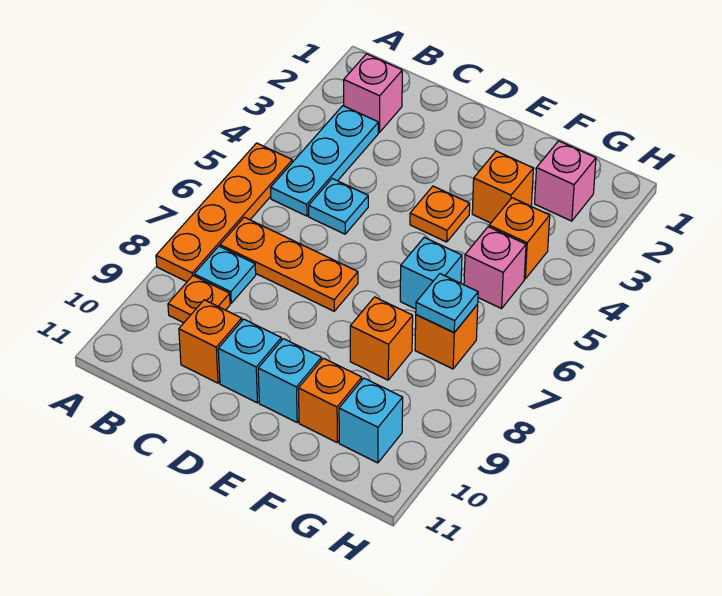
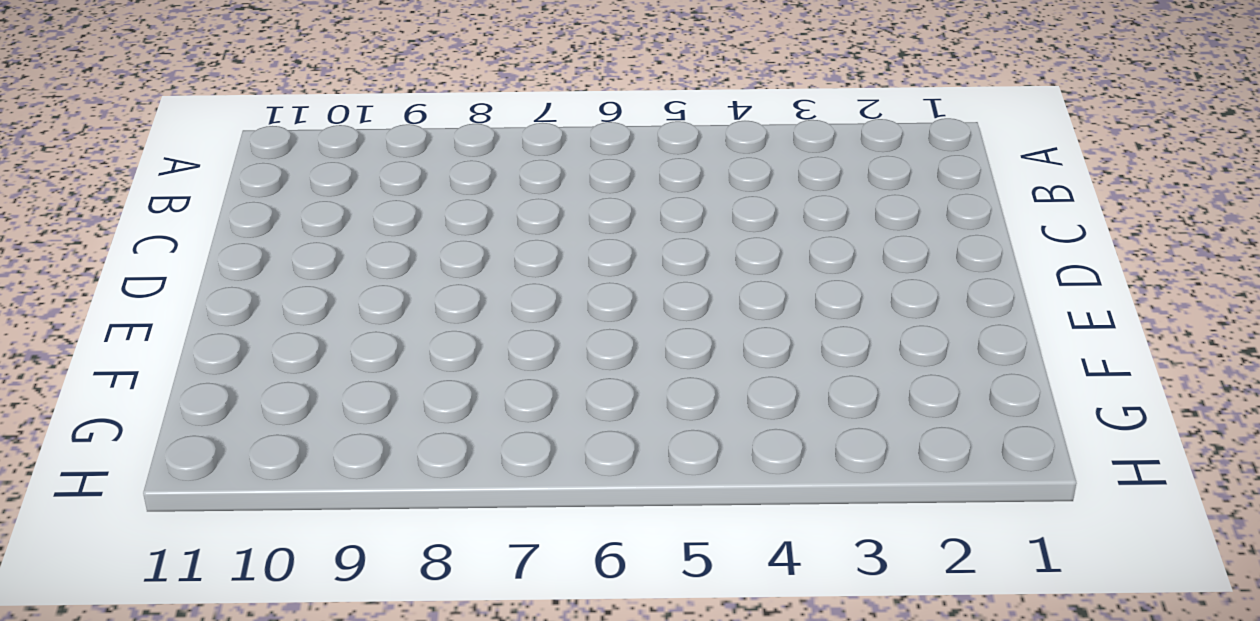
none -> orange plate A5:A8 level 1
none -> pink brick B2 level 1
none -> cyan plate B3:B5 level 1

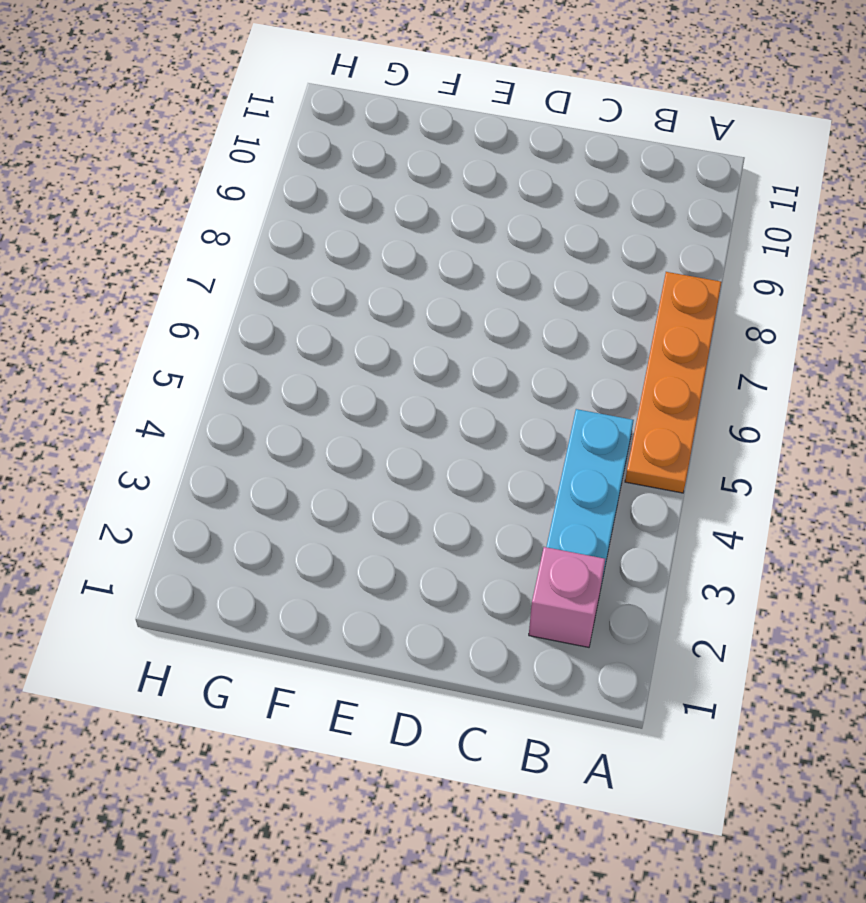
none -> orange plate B7:D7 level 1
none -> cyan plate B8 level 1
none -> orange plate B9 level 1

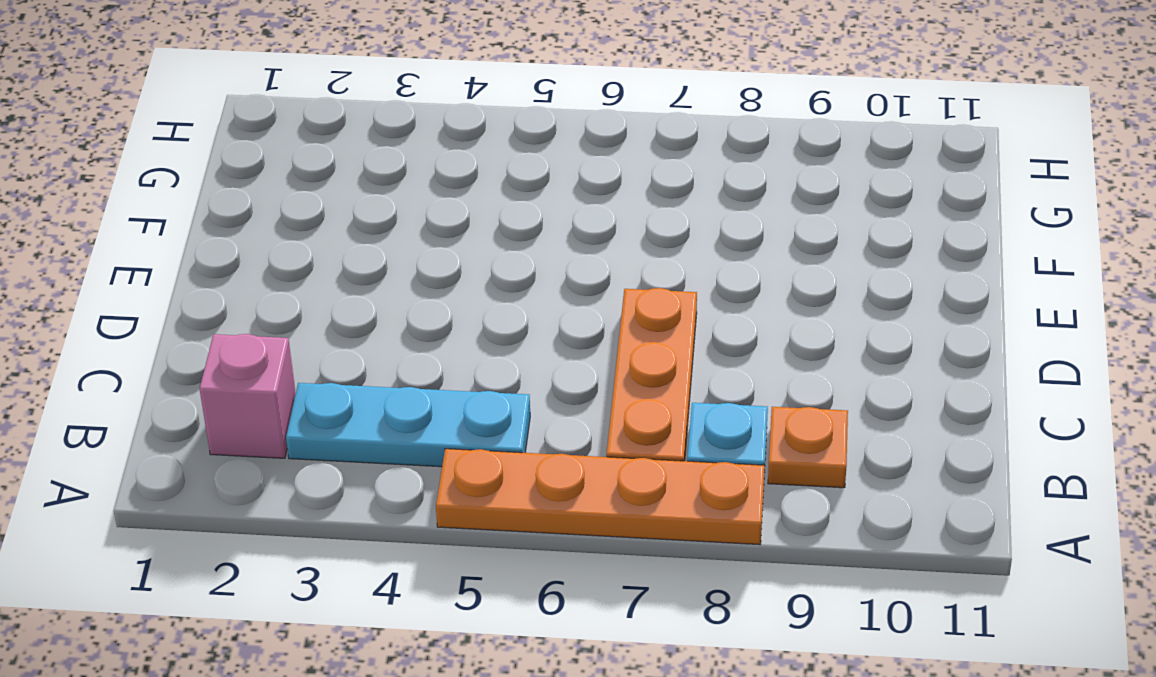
none -> cyan plate C5 level 1
none -> orange brick C10 level 1
none -> cyan brick D10 level 1

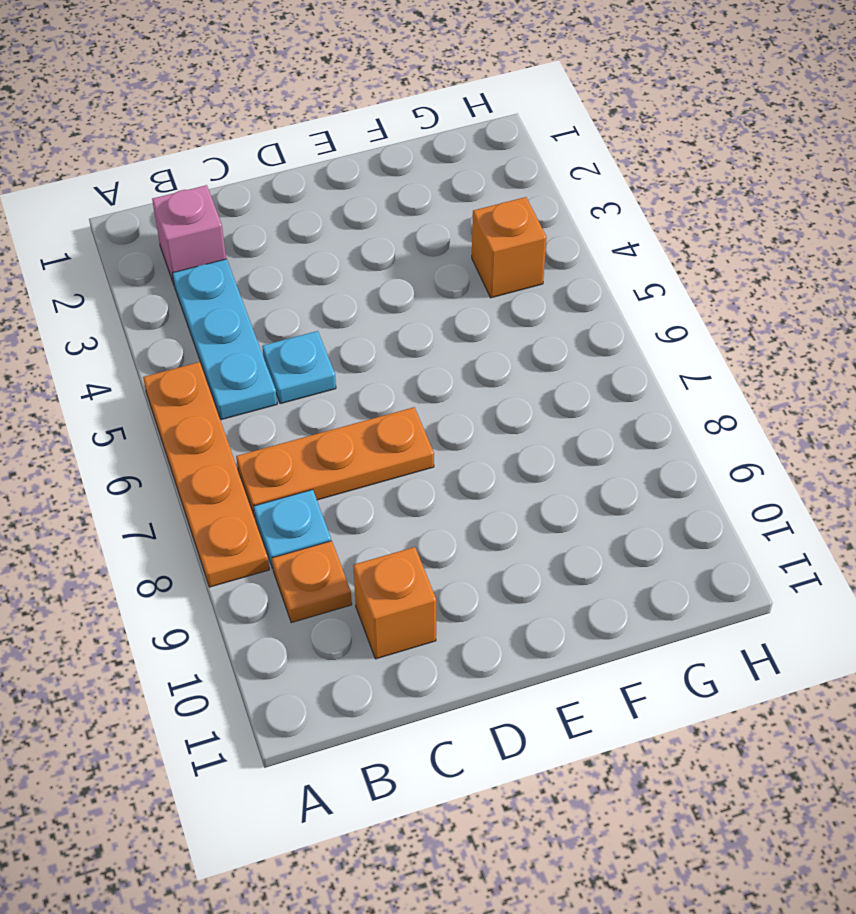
none -> cyan brick D10 level 1
none -> orange plate E4 level 1
none -> cyan brick E10 level 1

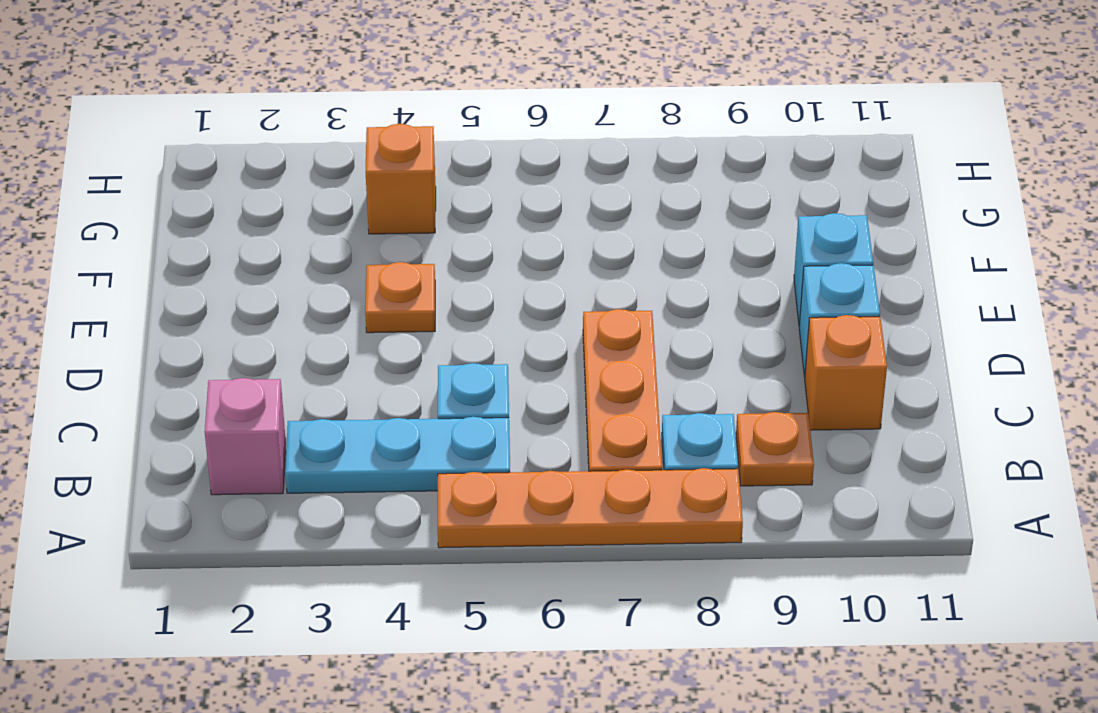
none -> orange brick F3 level 1
none -> cyan brick F6 level 1
none -> orange brick F8 level 1

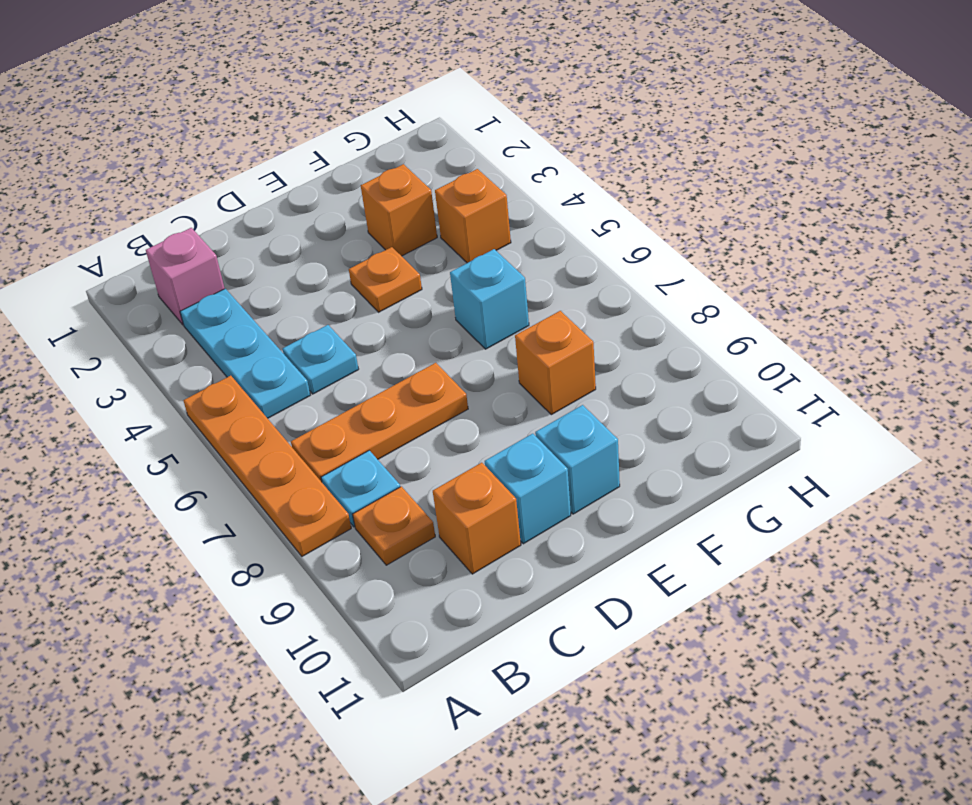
none -> orange brick F10 level 1
none -> pink brick G2 level 1
none -> pink brick G5 level 1

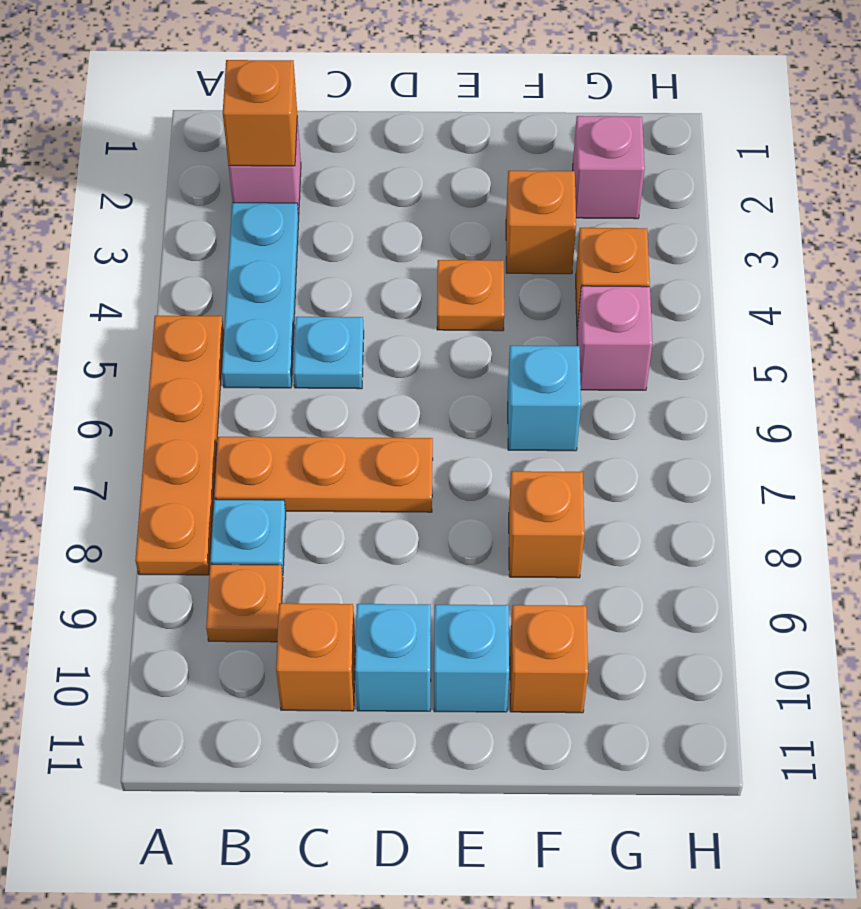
orange brick B2 level 2 -> orange brick G7 level 1
none -> cyan brick G10 level 1
none -> cyan plate G7 level 2

